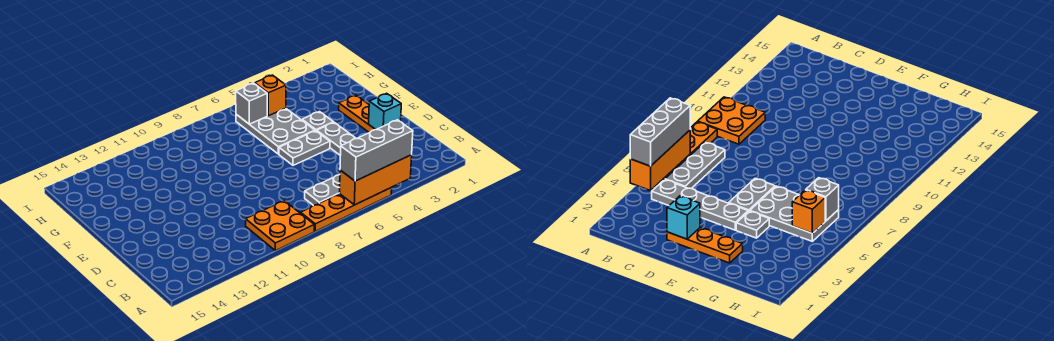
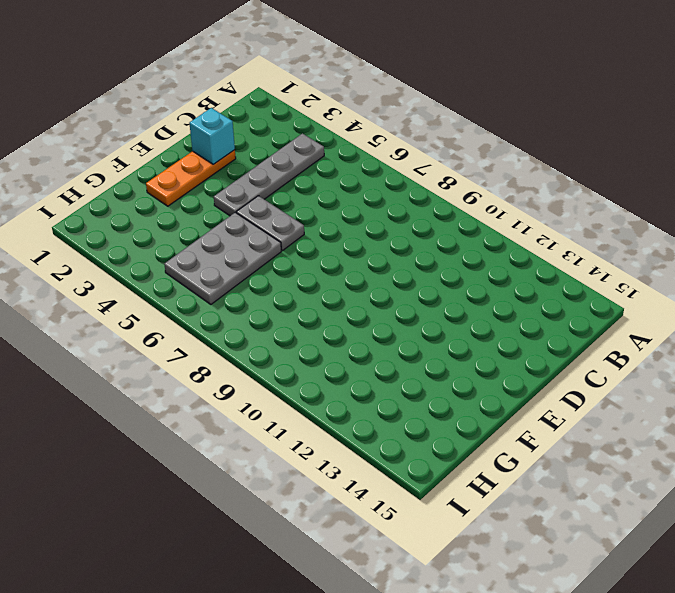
none -> orange plate A5:A8 level 1
none -> orange plate A9:B10 level 1
none -> grey plate B5:B7 level 1

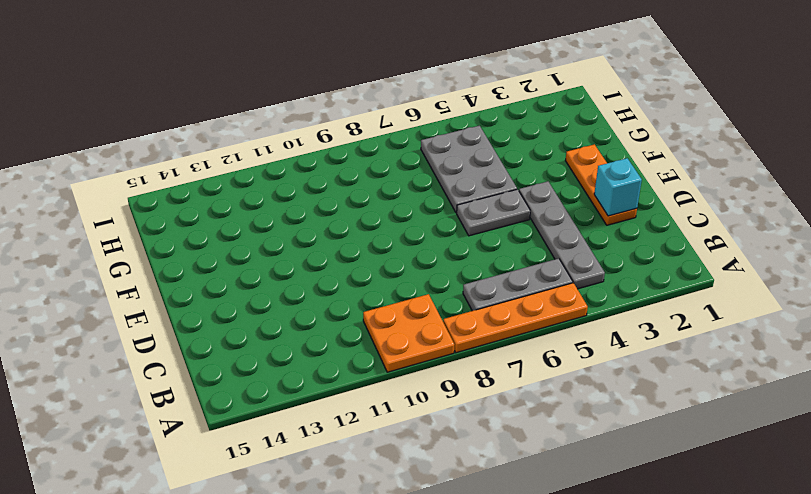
none -> grey plate F4 level 1
none -> orange brick A4:A6 level 2
none -> orange brick H5 level 2

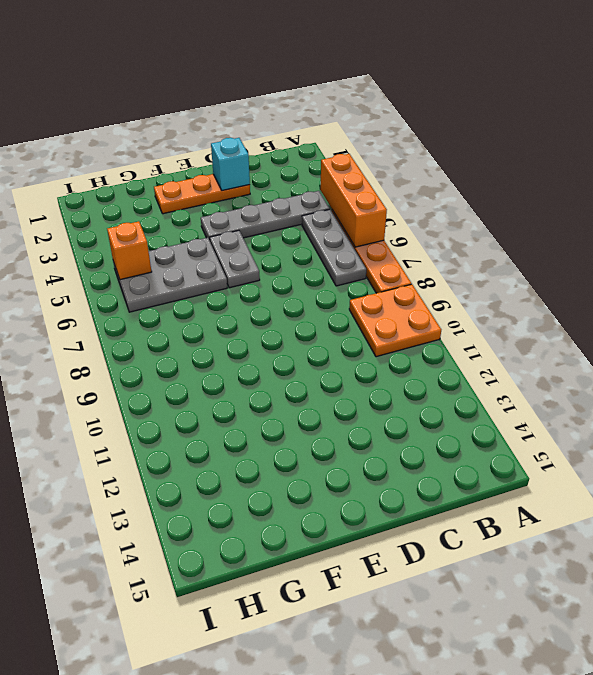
none -> grey plate F4 level 1
none -> grey brick H6 level 2
none -> grey brick A4:A6 level 3

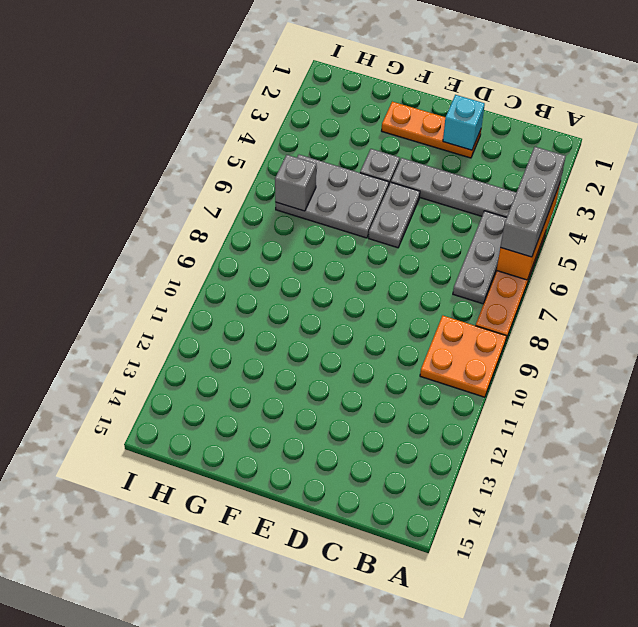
none -> orange brick H5 level 2

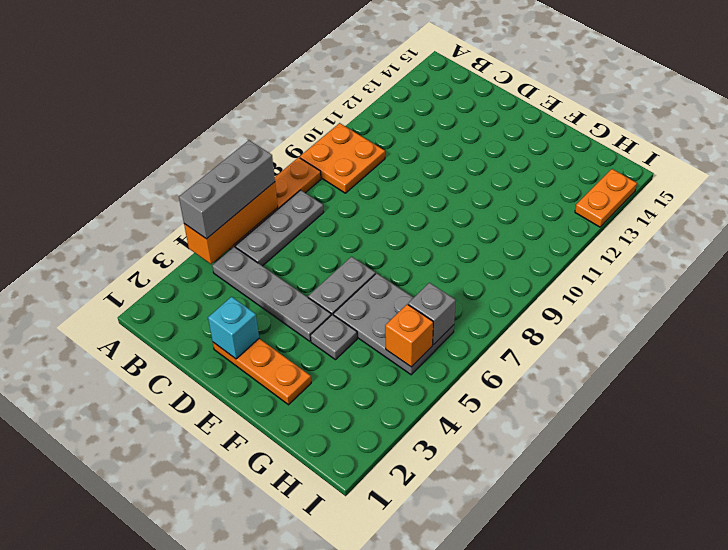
orange plate I13:I14 level 1 -> none

